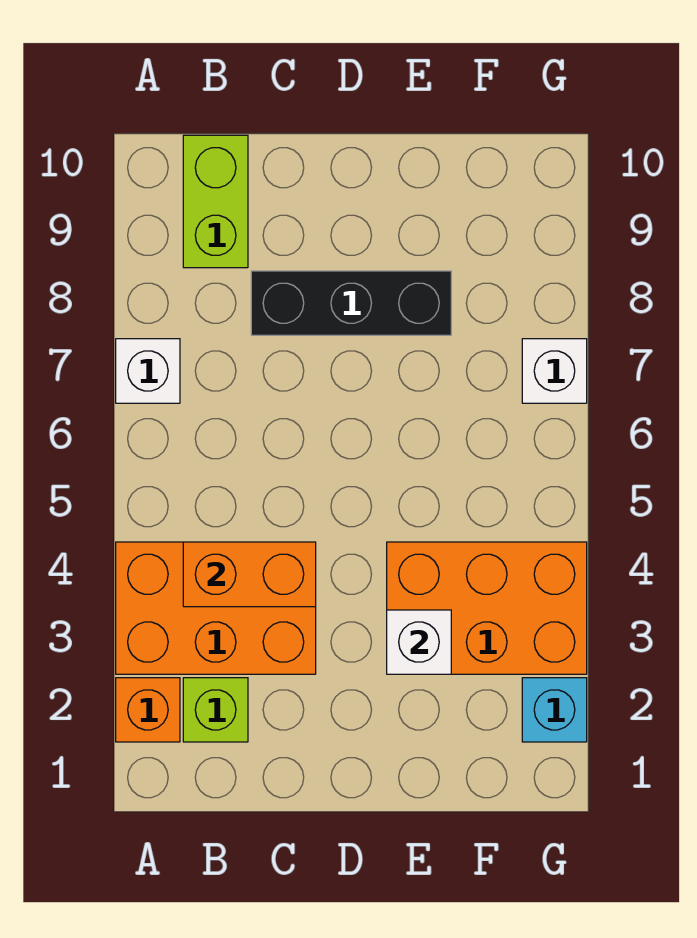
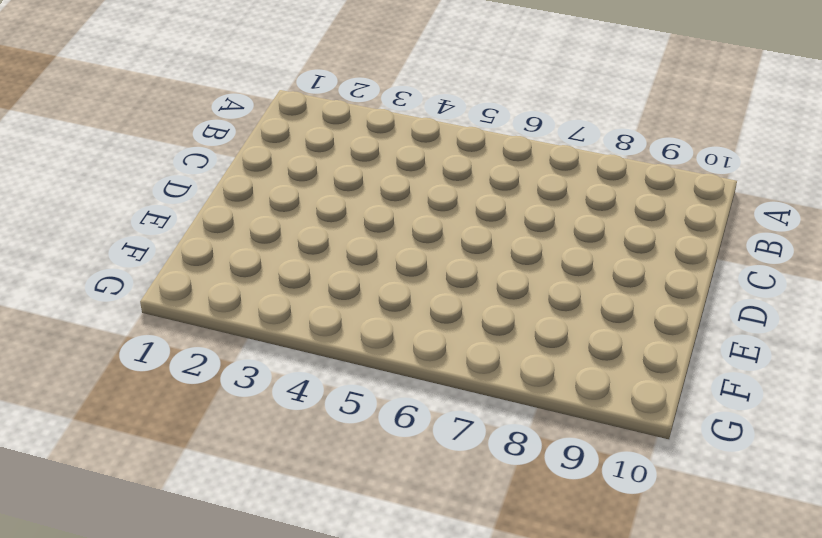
none -> orange brick A2 level 1
none -> orange brick A3:C4 level 1

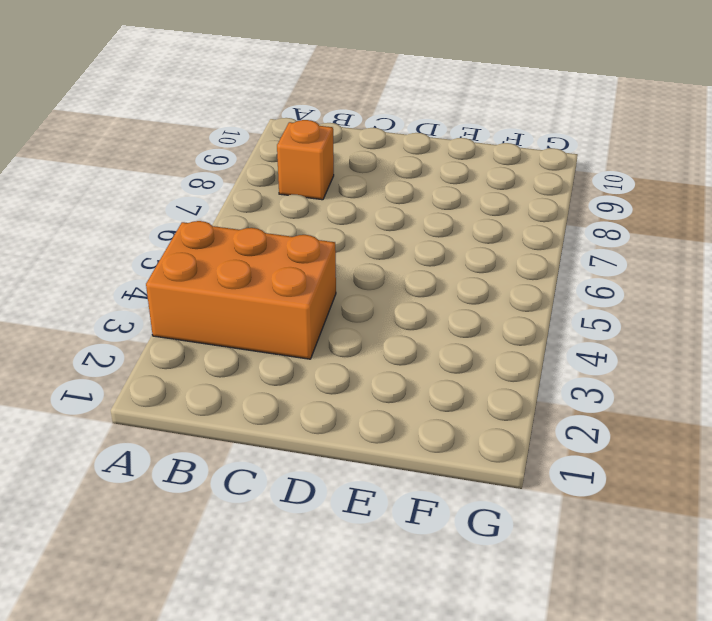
orange brick B8 level 1 -> orange brick A2 level 1
none -> white brick A7 level 1
none -> lime brick B2 level 1

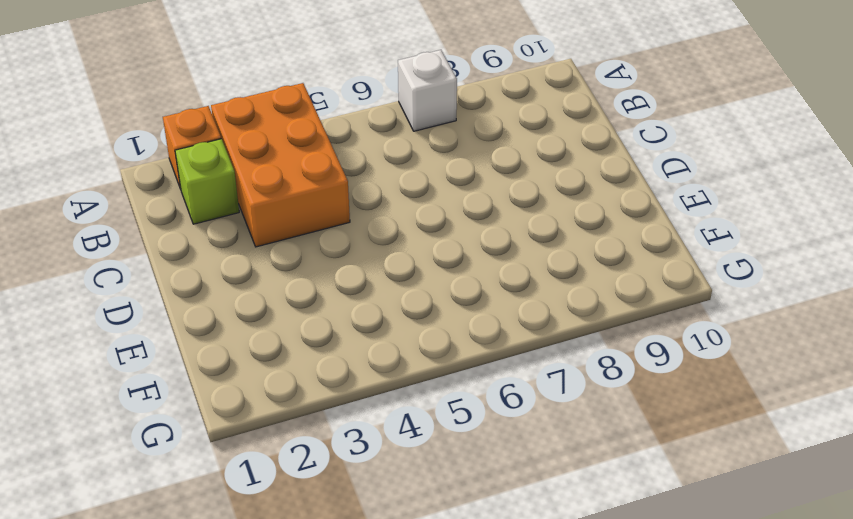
none -> lime brick B9:B10 level 1
none -> black brick C8:E8 level 1

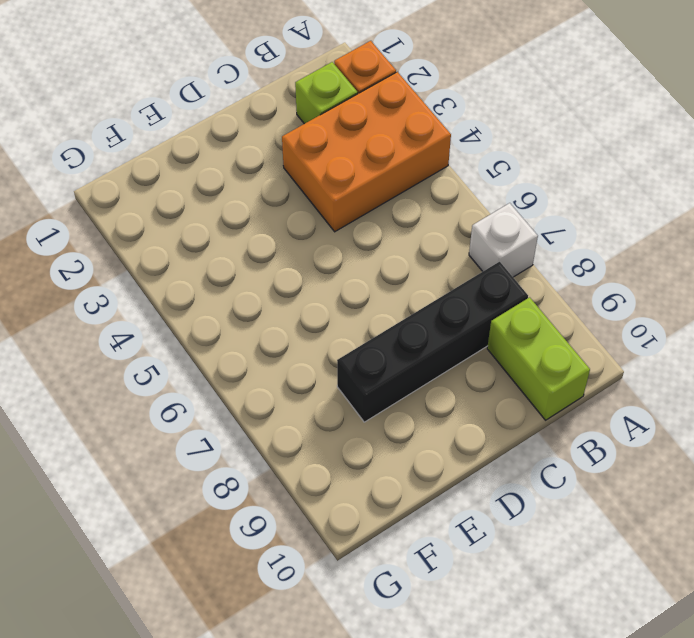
black brick B8:E8 level 1 -> black brick C8:E8 level 1
none -> orange brick E3:G4 level 1
none -> cyan brick G2 level 1

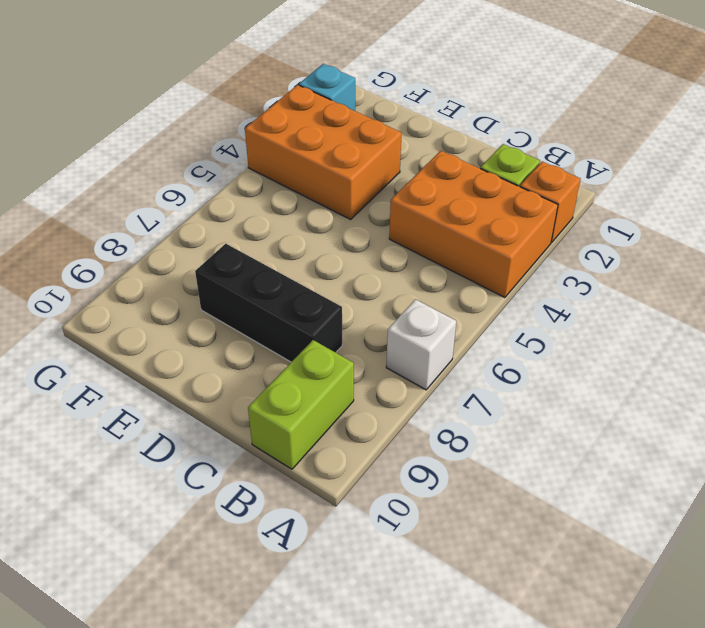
none -> white brick G7 level 1
none -> orange brick B4:C4 level 2

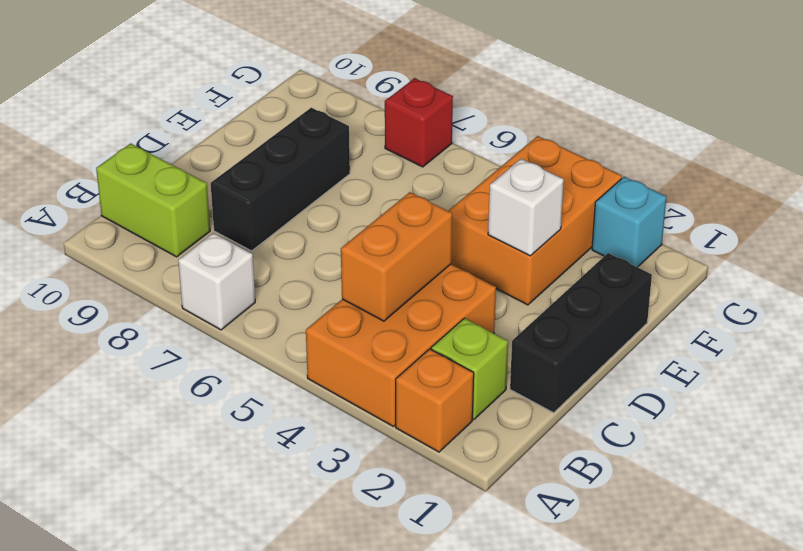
black brick C1:E1 level 1 -> none
red brick G7 level 1 -> white brick G7 level 1

